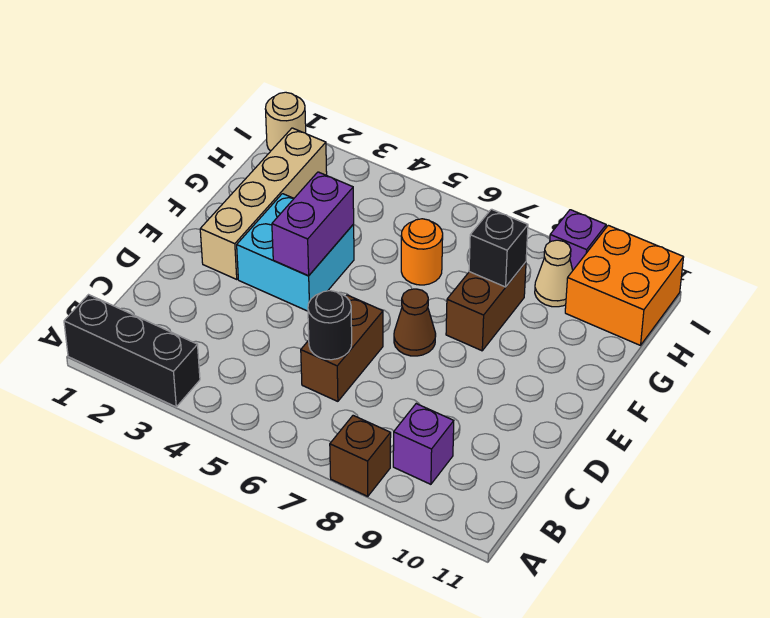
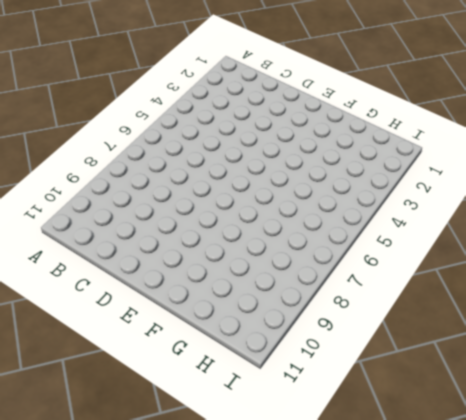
none -> black brick A1:A3 level 1
none -> brown brick A8 level 1
none -> purple brick B9 level 1

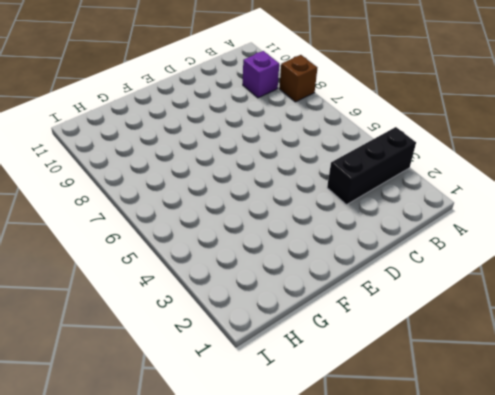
black brick A3:C3 level 1 -> black brick A1:A3 level 1
none -> brown brick C6:D6 level 1
none -> tan brick E2:H2 level 1
none -> cyan brick E3:F4 level 1

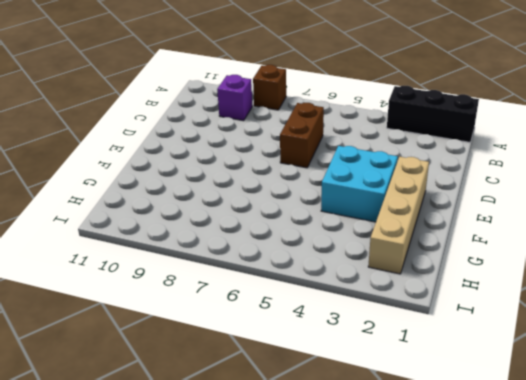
none -> brown cone E7 level 1
none -> brown brick F8:G8 level 1
none -> orange round brick G6 level 1

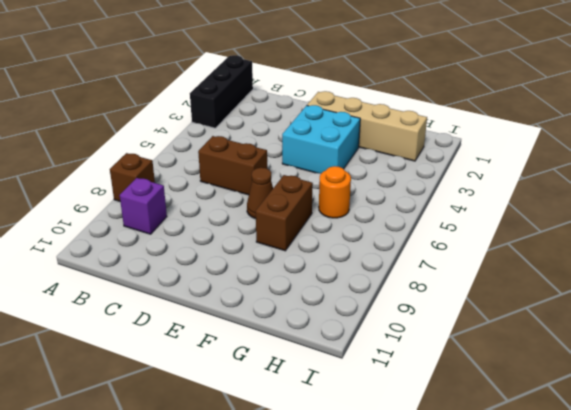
brown brick F7:F8 level 1 -> brown brick F8:G8 level 1
none -> tan cone H9 level 1
none -> orange brick H10:I11 level 1
none -> tan round brick I1 level 1

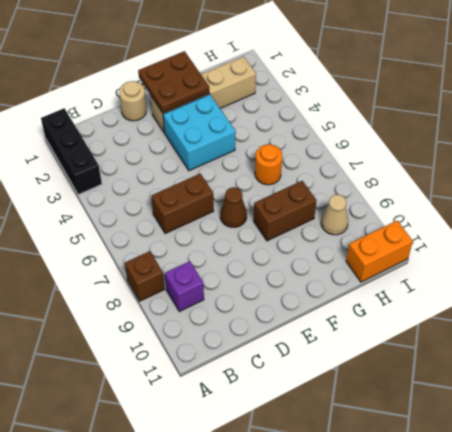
tan round brick D1 level 1 -> tan round brick I1 level 1
brown plate E1:F2 level 2 -> none
orange brick H11:I11 level 1 -> orange brick H10:I11 level 1
none -> purple brick I9 level 1
none -> black round brick C6 level 2
none -> purple brick E4:F4 level 2

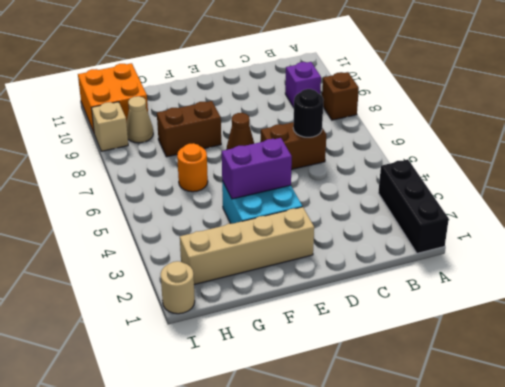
tan brick I9 level 1 -> purple brick I9 level 1
none -> black brick G8 level 2

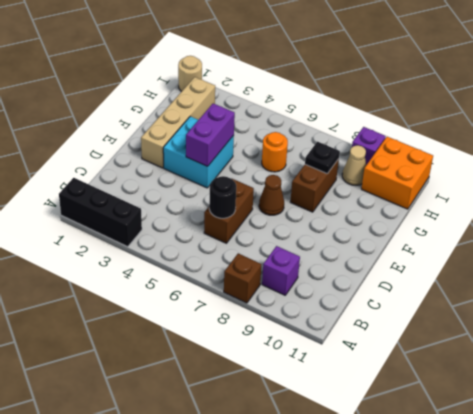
black plate G8 level 2 -> black brick G8 level 2

